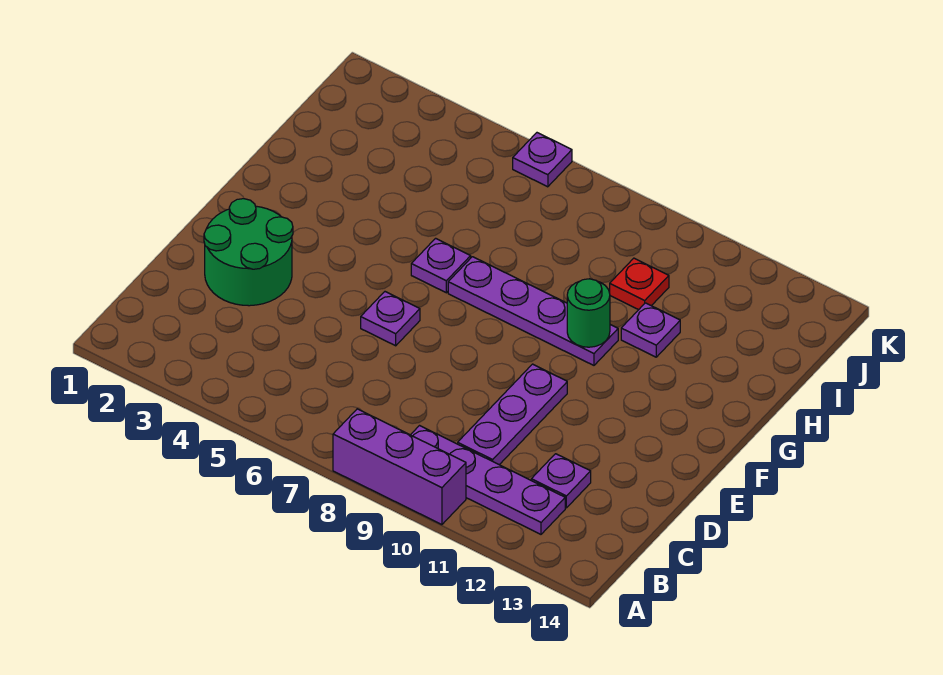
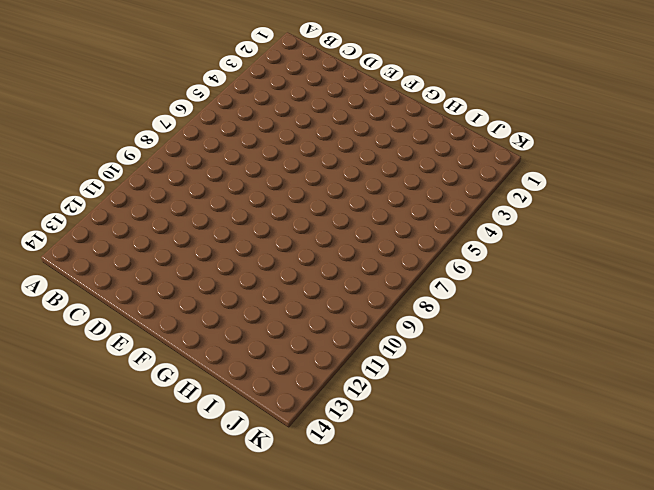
none -> purple brick A8:A10 level 1
none -> purple plate B9:B12 level 1
none -> purple plate C10:E10 level 1

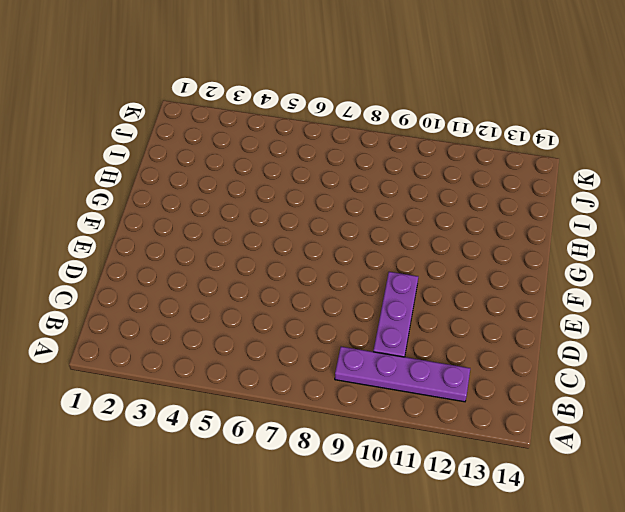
none -> purple brick A8:A10 level 1
none -> purple plate C12 level 1
none -> green round brick D2:E3 level 1

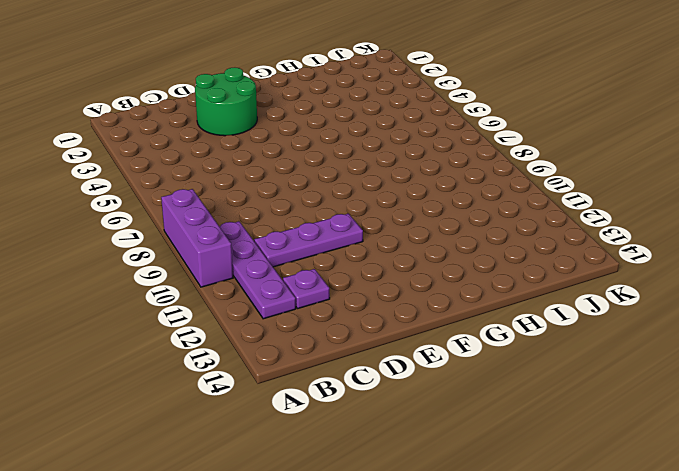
none -> purple plate E6 level 1
none -> purple plate G6 level 1
none -> purple plate G7:G10 level 1

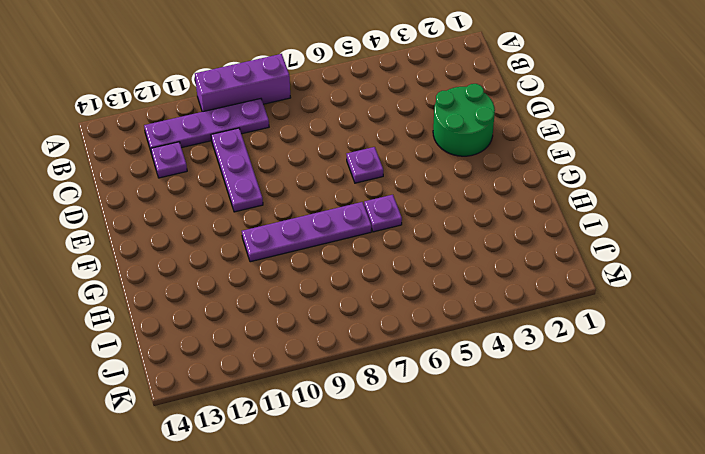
none -> purple plate H11 level 1
none -> red plate I10 level 1
none -> purple plate K6 level 1

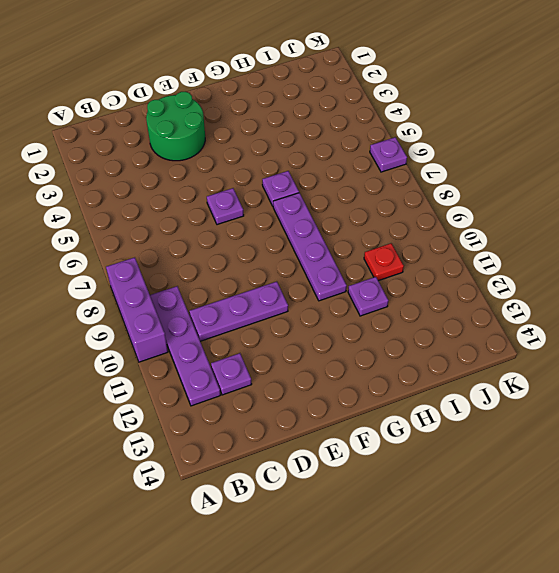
none -> green round brick G10 level 2

